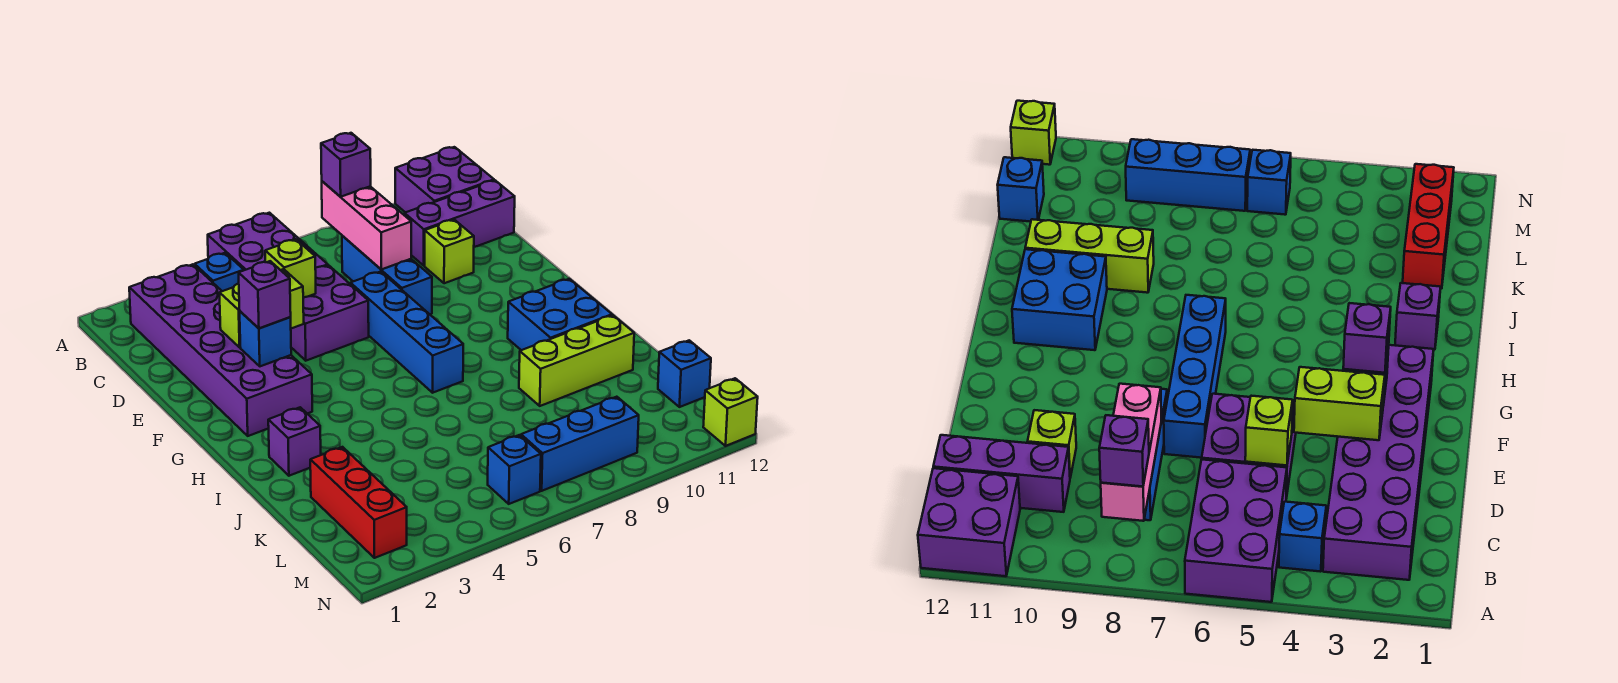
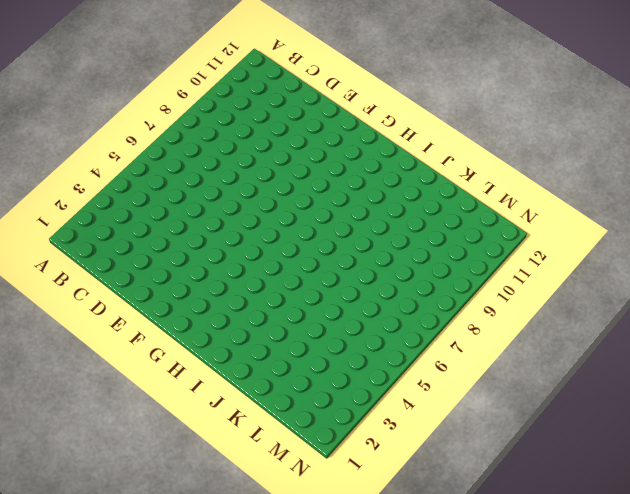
none -> purple brick A5:C6 level 1
none -> purple brick A11:B12 level 1
none -> purple brick B2:G3 level 1

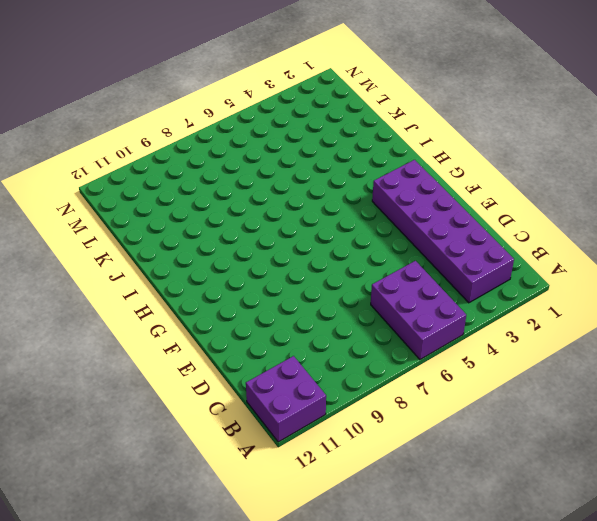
none -> blue brick B4 level 1
none -> blue brick C8:E8 level 1
none -> purple brick C10:C12 level 1

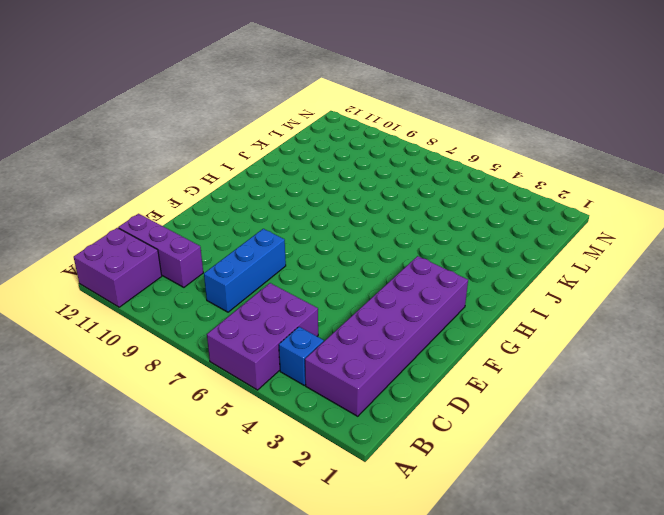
none -> purple brick D5:E6 level 1
none -> lime brick D10 level 1
none -> blue brick E7:H7 level 1

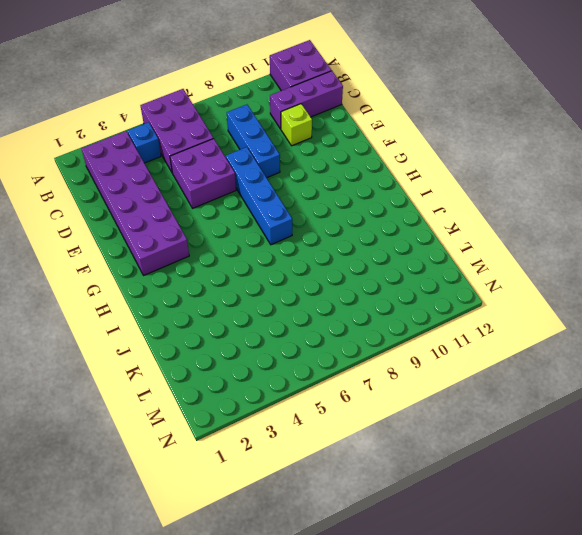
none -> blue brick H10:I11 level 1
none -> purple brick I2 level 1
none -> lime brick J9:J11 level 1

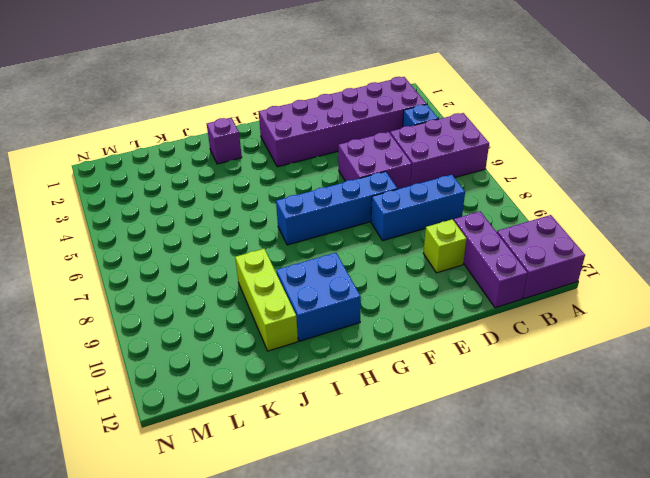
none -> red brick K2:M2 level 1
none -> blue brick L12 level 1
none -> blue brick M6 level 1

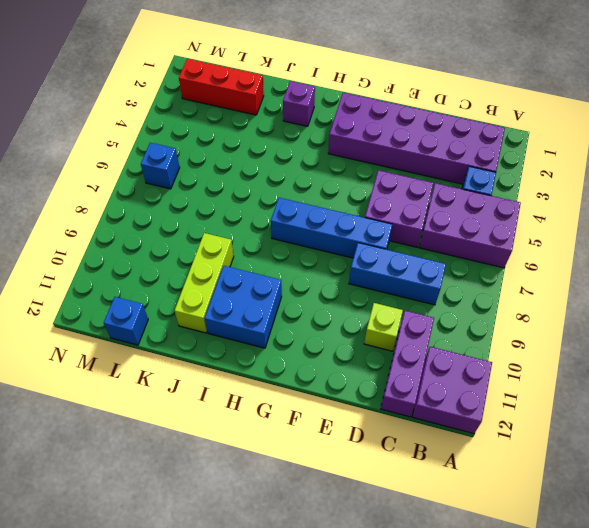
none -> blue brick M7:M9 level 1
none -> lime brick N12 level 1
none -> pink brick B8:D8 level 2

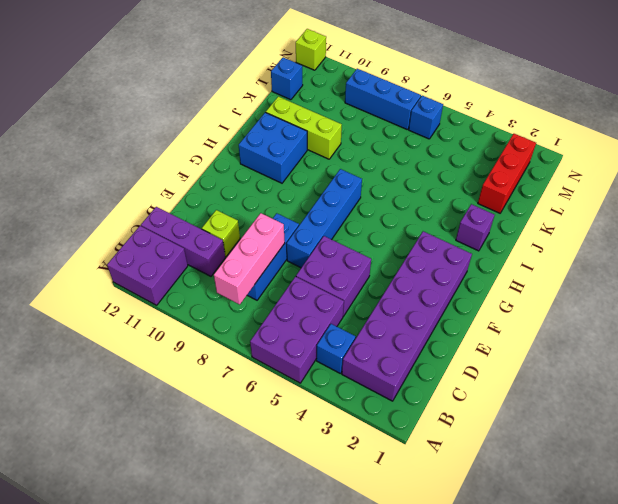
none -> lime brick D5 level 2
none -> lime brick E3:E4 level 2
none -> blue brick F3 level 2

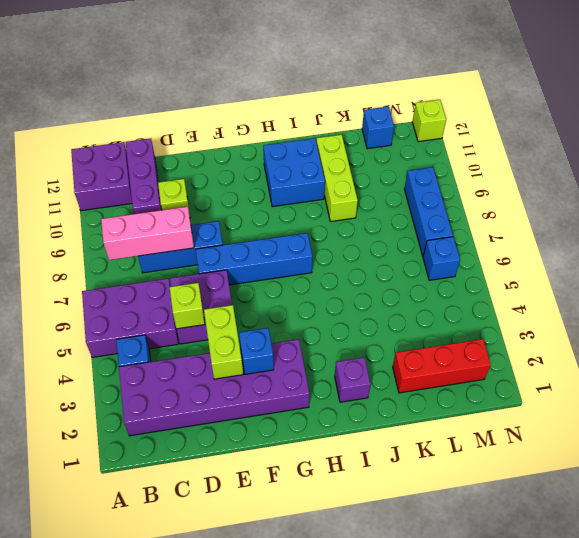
none -> purple brick B8 level 3
none -> purple brick F3 level 3

